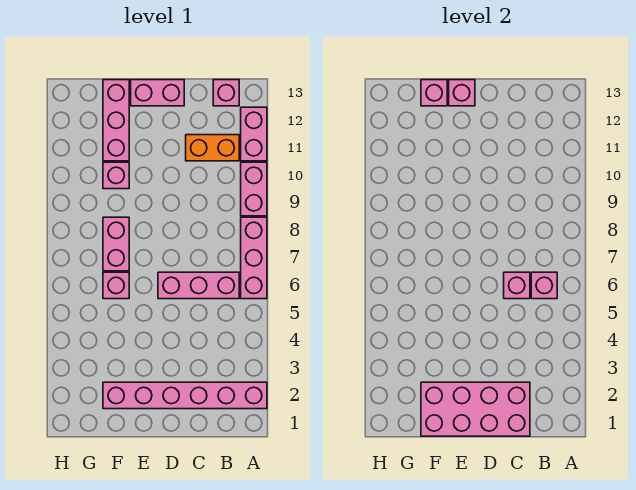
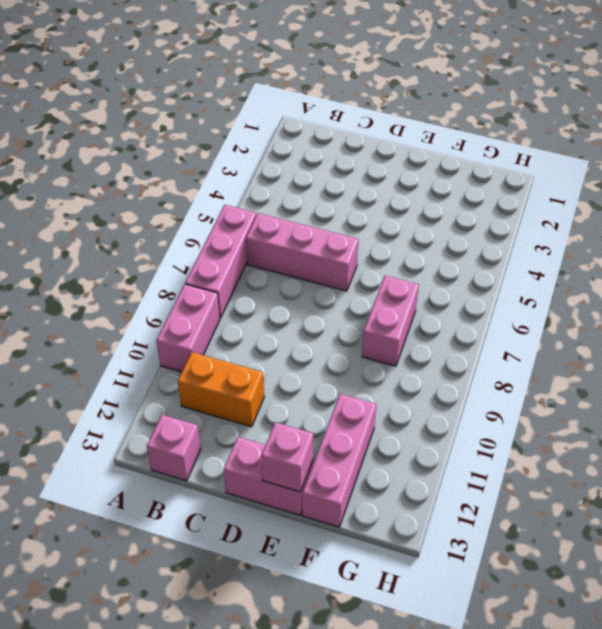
none -> pink brick A2:F2 level 1
none -> pink brick A11:A12 level 1
none -> pink brick F6 level 1

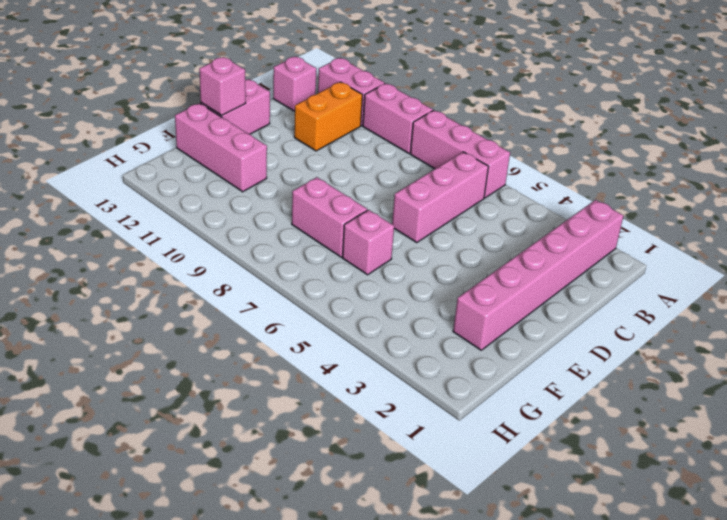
none -> pink brick F10 level 1
none -> pink brick B6 level 2
none -> pink brick C1:F2 level 2

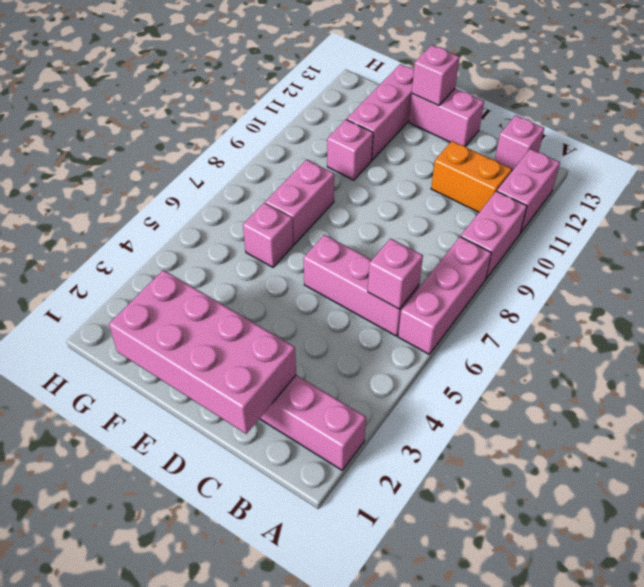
none -> pink brick C6 level 2
none -> pink brick F13 level 2

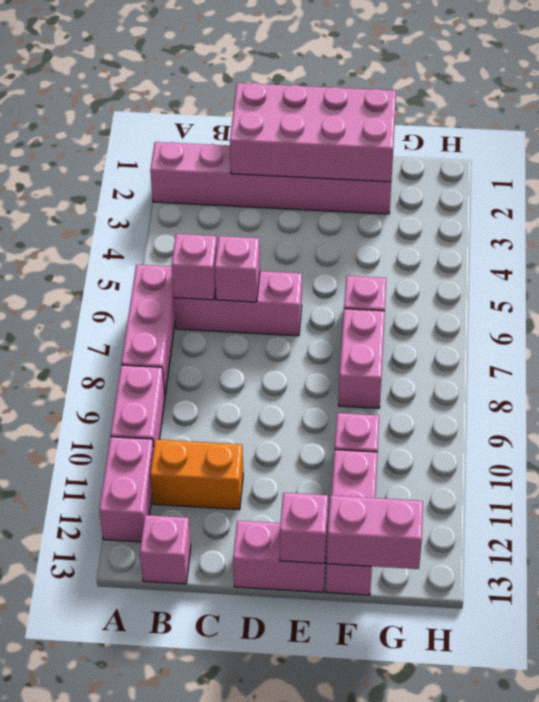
pink brick F13:G13 level 2 -> pink brick F13 level 2

